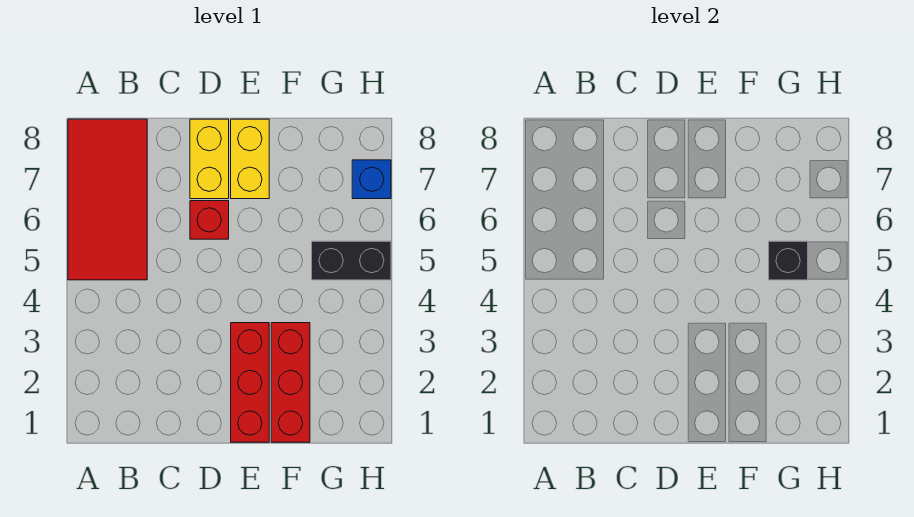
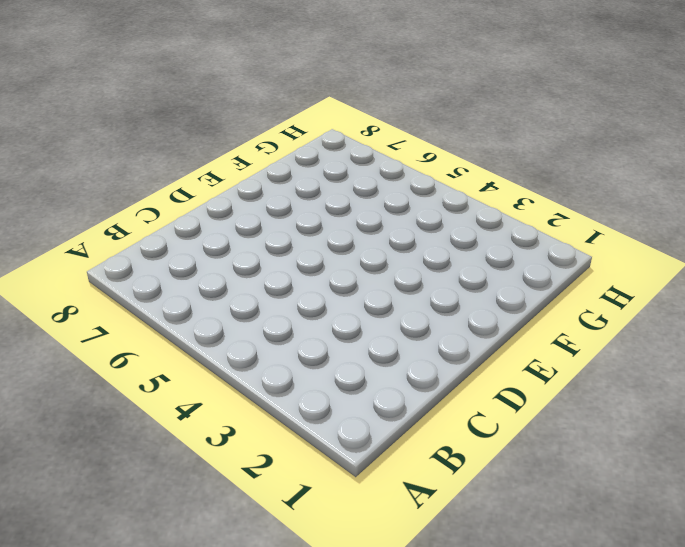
none -> red tile A5:B8 level 1
none -> red brick D6 level 1

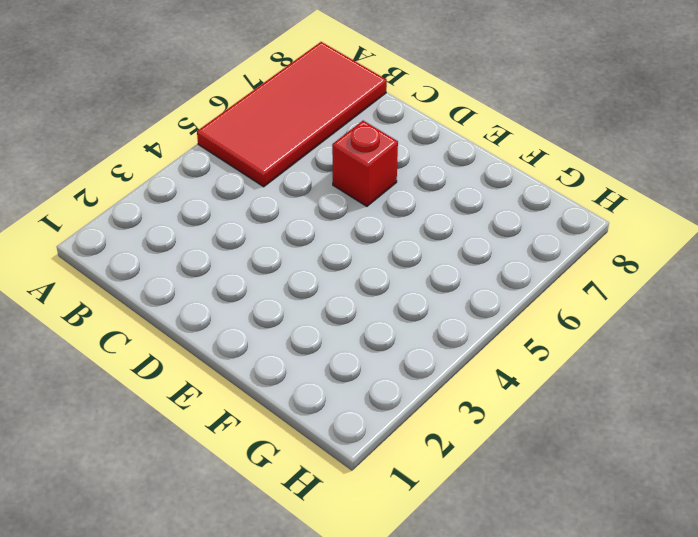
none -> yellow brick D7:D8 level 1
none -> red brick E1:E3 level 1

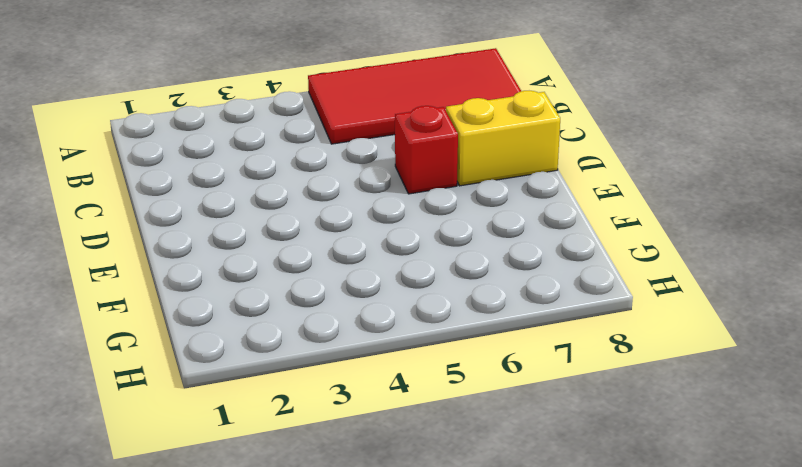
none -> red brick E1:E3 level 1
none -> yellow brick E7:E8 level 1

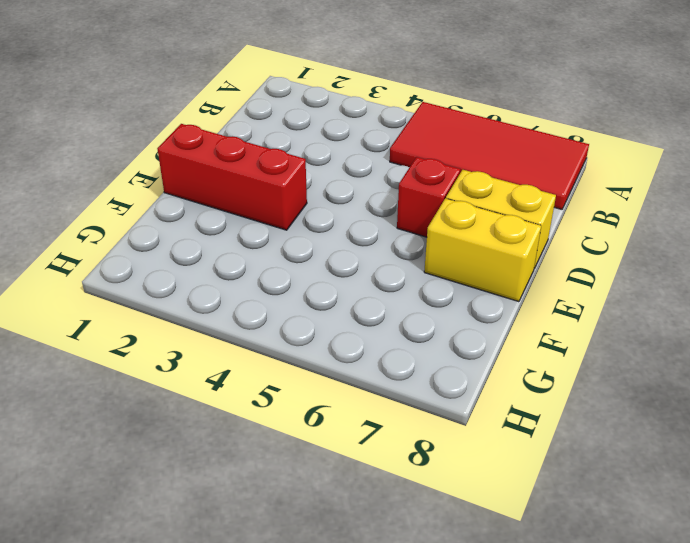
none -> red brick F1:F3 level 1
none -> black brick G5:H5 level 1

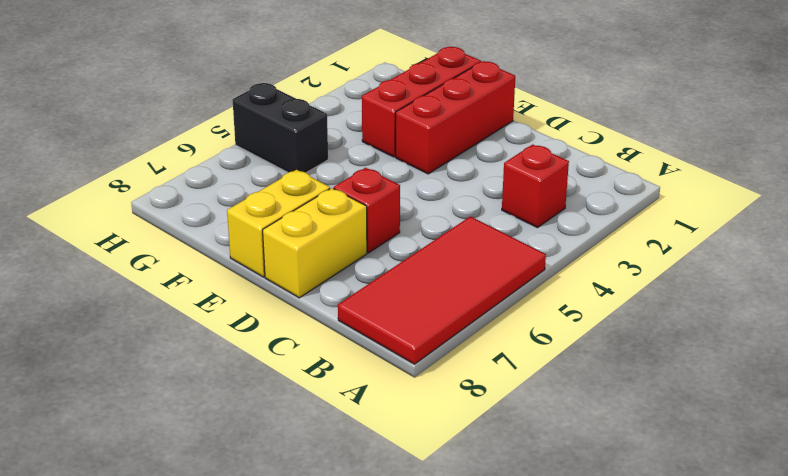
red brick B3 level 1 -> none
none -> blue brick H7 level 1
none -> black brick G5 level 2

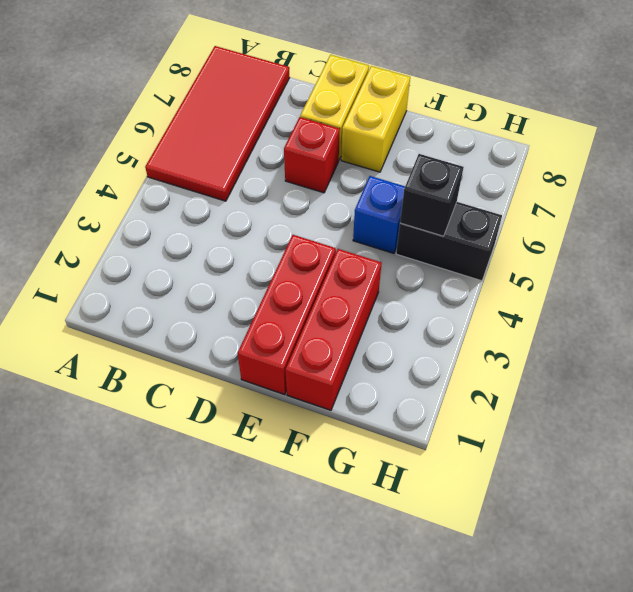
blue brick F5 level 1 -> blue brick H7 level 1

